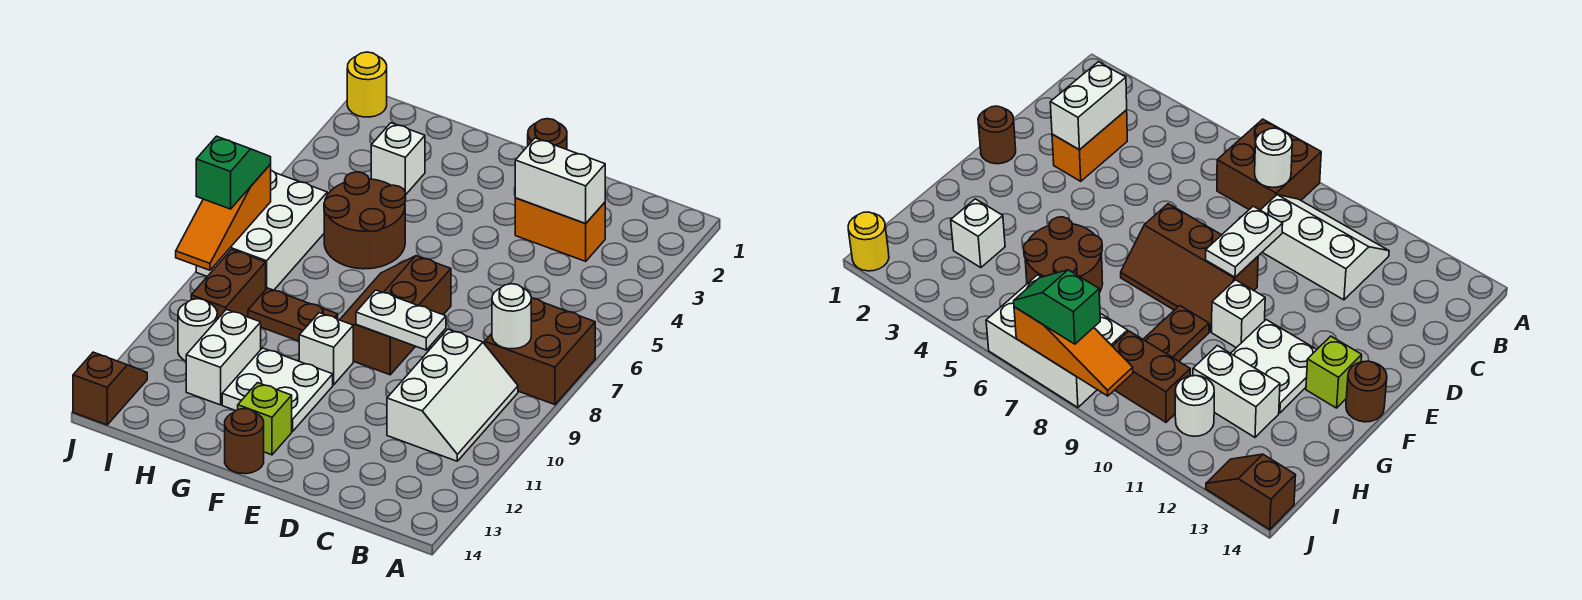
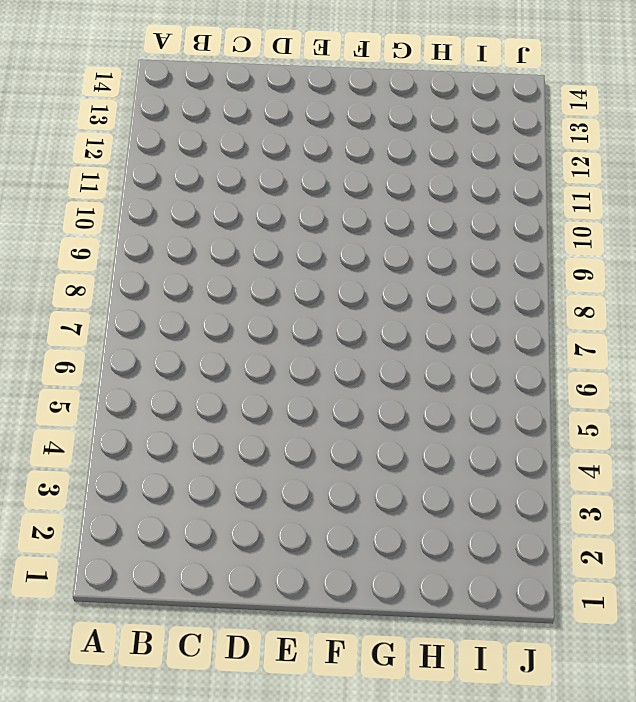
none -> brown brick A7:B8 level 1
none -> white slope B9:C11 level 1 top C
none -> orange brick C3:D3 level 1

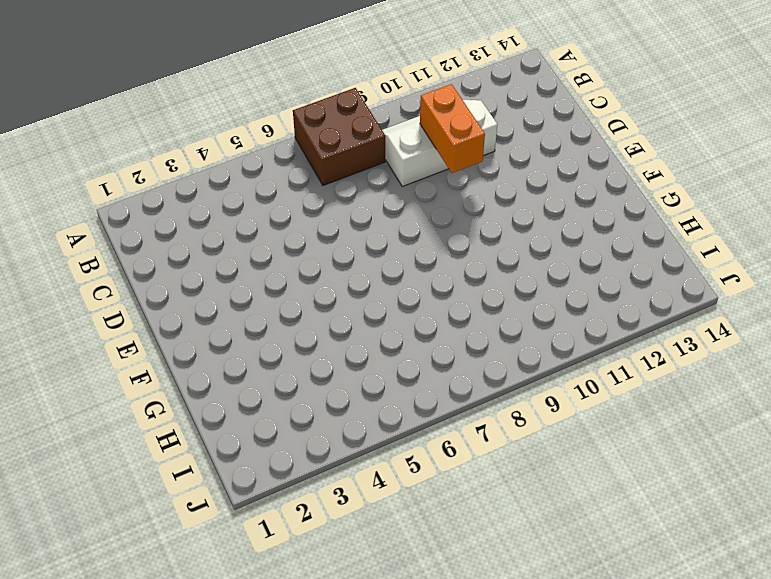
orange brick C10:D10 level 2 -> orange brick C3:D3 level 1
none -> brown round brick E1 level 1
none -> brown slope E7:F9 level 1 top E
none -> white brick F10 level 1

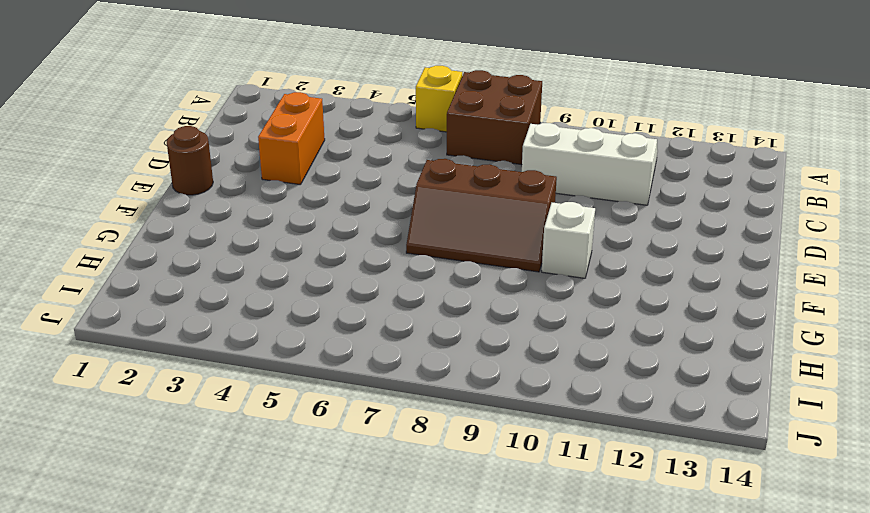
yellow brick A6 level 1 -> none
none -> white plate F11:G12 level 1
none -> lime brick F13 level 1
none -> brown round brick F14 level 1

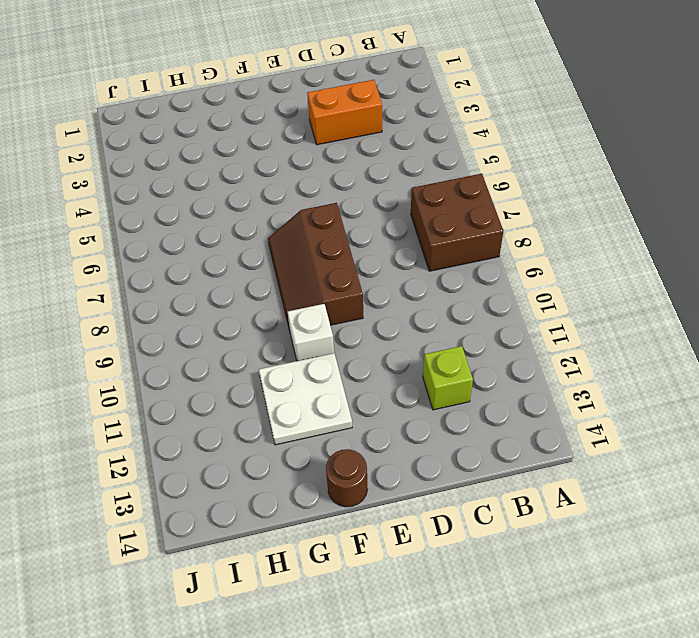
lime brick C12 level 1 -> lime brick F13 level 1
none -> white slope B9:C11 level 1 top C
none -> brown round brick E1 level 1
none -> brown round brick G5:H6 level 1

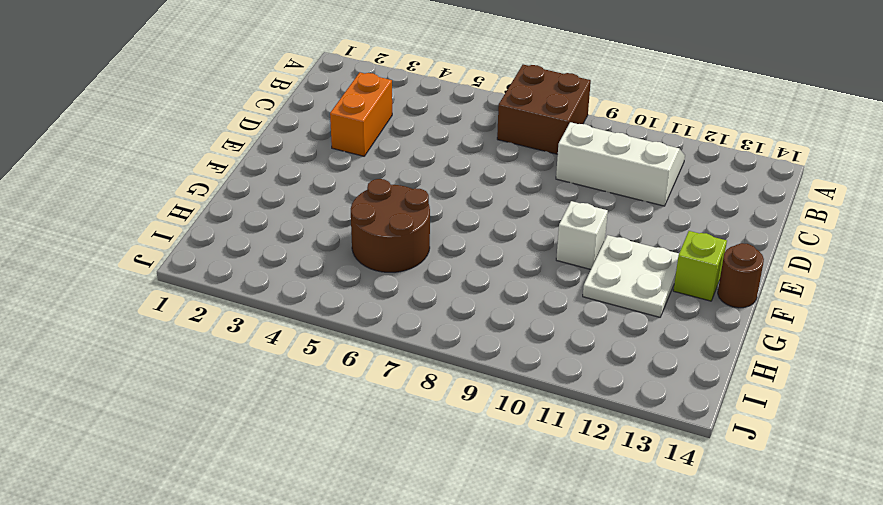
none -> brown round brick E1 level 1
none -> brown slope E7:F9 level 1 top E
none -> brown plate G9:H9 level 1

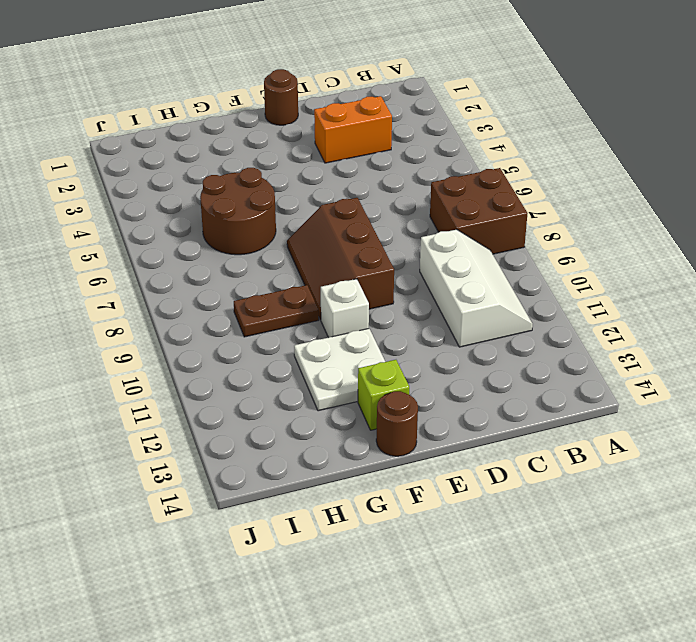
none -> white brick H3 level 1
none -> white brick H11:H12 level 1
none -> white brick I6:J8 level 1

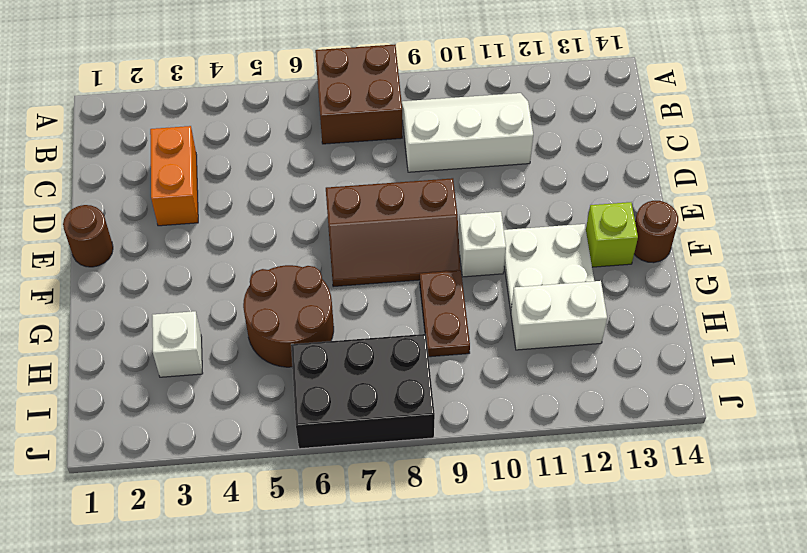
black brick I6:J8 level 1 -> white brick I6:J8 level 1
none -> brown brick I9:I10 level 1
none -> white round brick I11 level 1
none -> yellow round brick J1 level 1

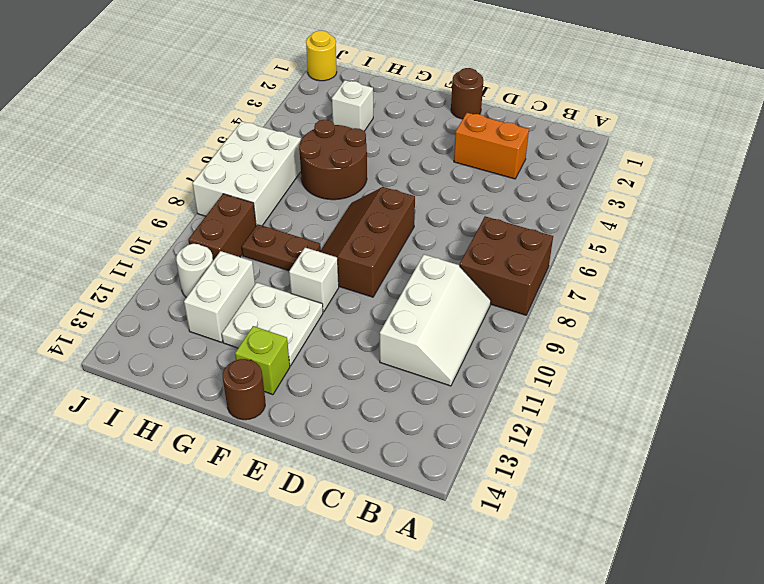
none -> brown slope J13:J14 level 1 top 14
none -> white round brick B8 level 2
none -> white brick C3:D3 level 2

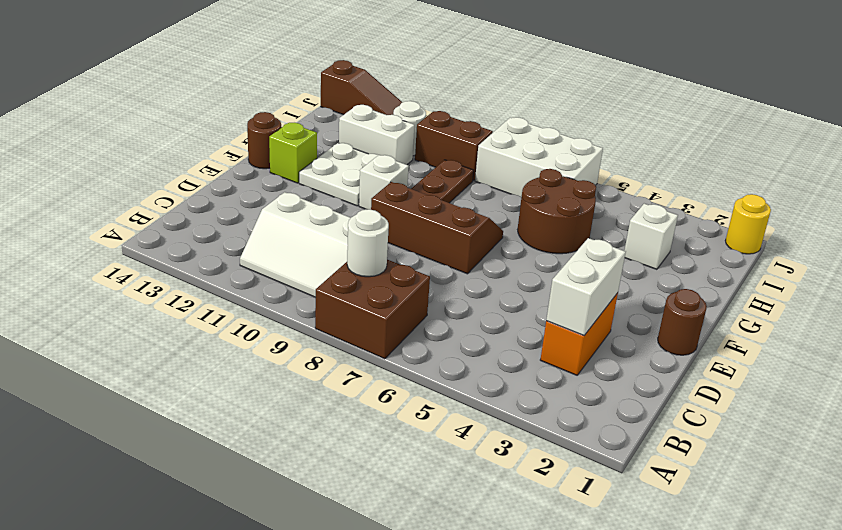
brown slope J12:J14 level 1 top 14 -> brown slope J13:J14 level 1 top 14
none -> white plate D9:E9 level 2
none -> orange slope J7:J9 level 2 top 7
none -> green slope J7:J8 level 3 top 8

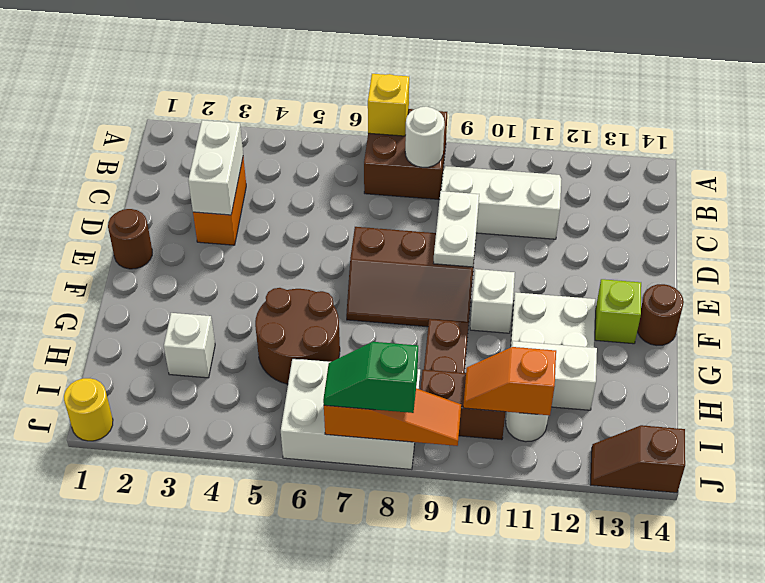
yellow brick A7 level 2 -> none
orange slope I10:I11 level 2 top 11 -> none

